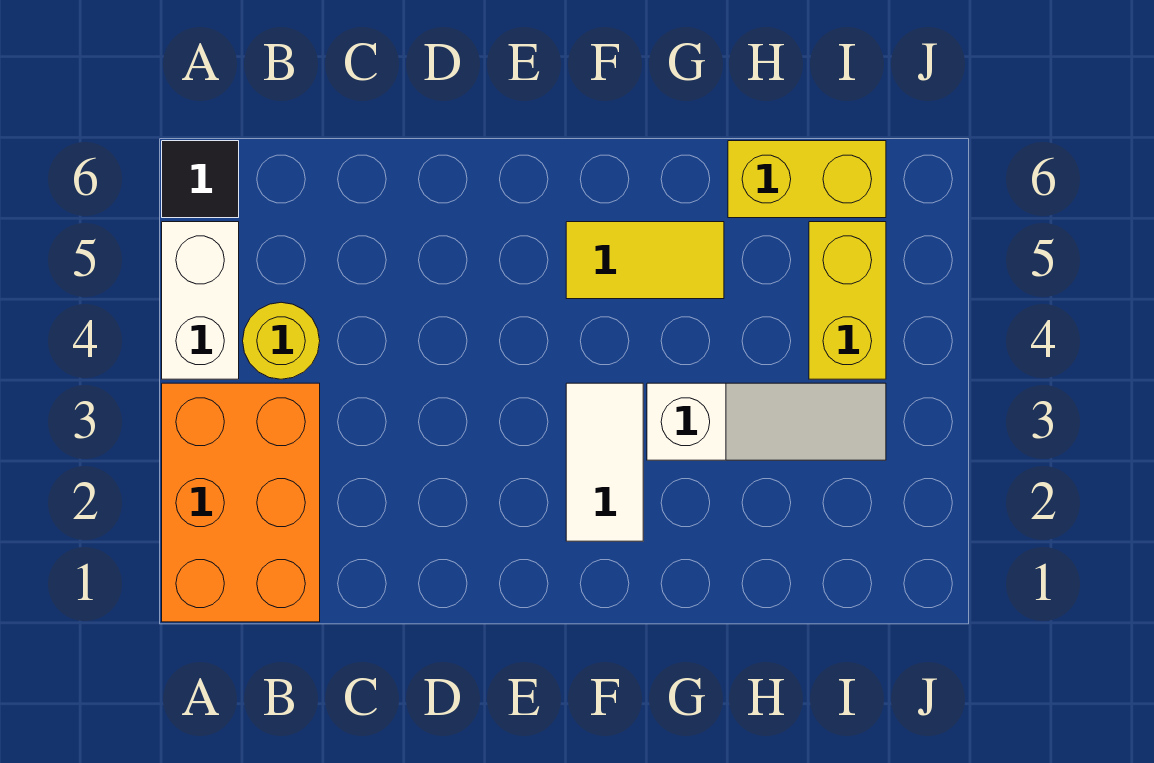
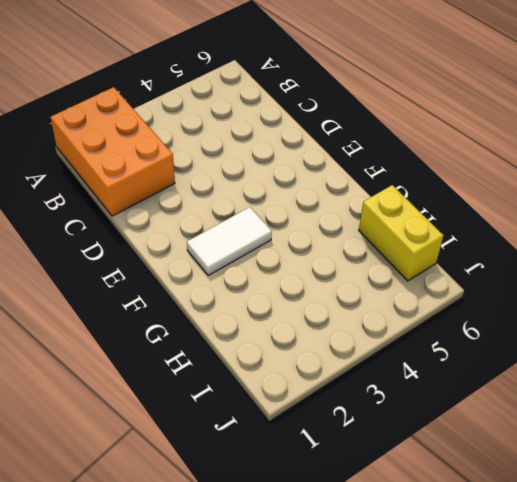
orange brick A1:C2 level 1 -> orange brick A1:B3 level 1
none -> white brick A4:A5 level 1
none -> black tile A6 level 1

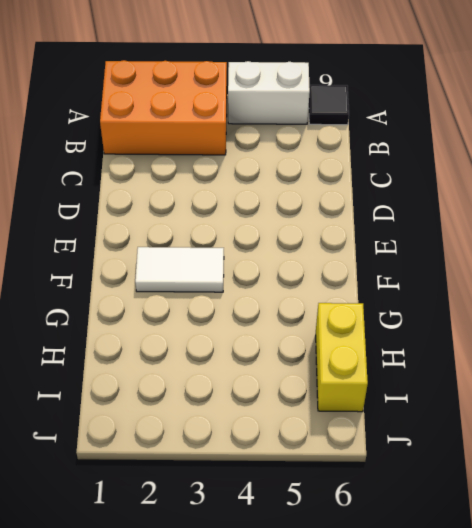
none -> yellow round brick B4 level 1
none -> yellow tile F5:G5 level 1

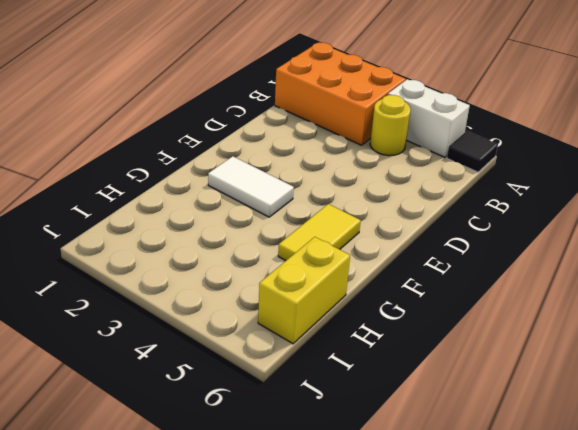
none -> white slope G3:I3 level 1 top G
none -> yellow brick I4:I5 level 1

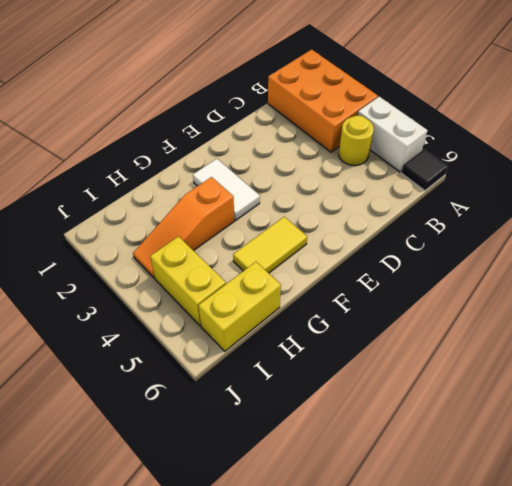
orange slope G3:I3 level 1 top G -> white slope G3:I3 level 1 top G

